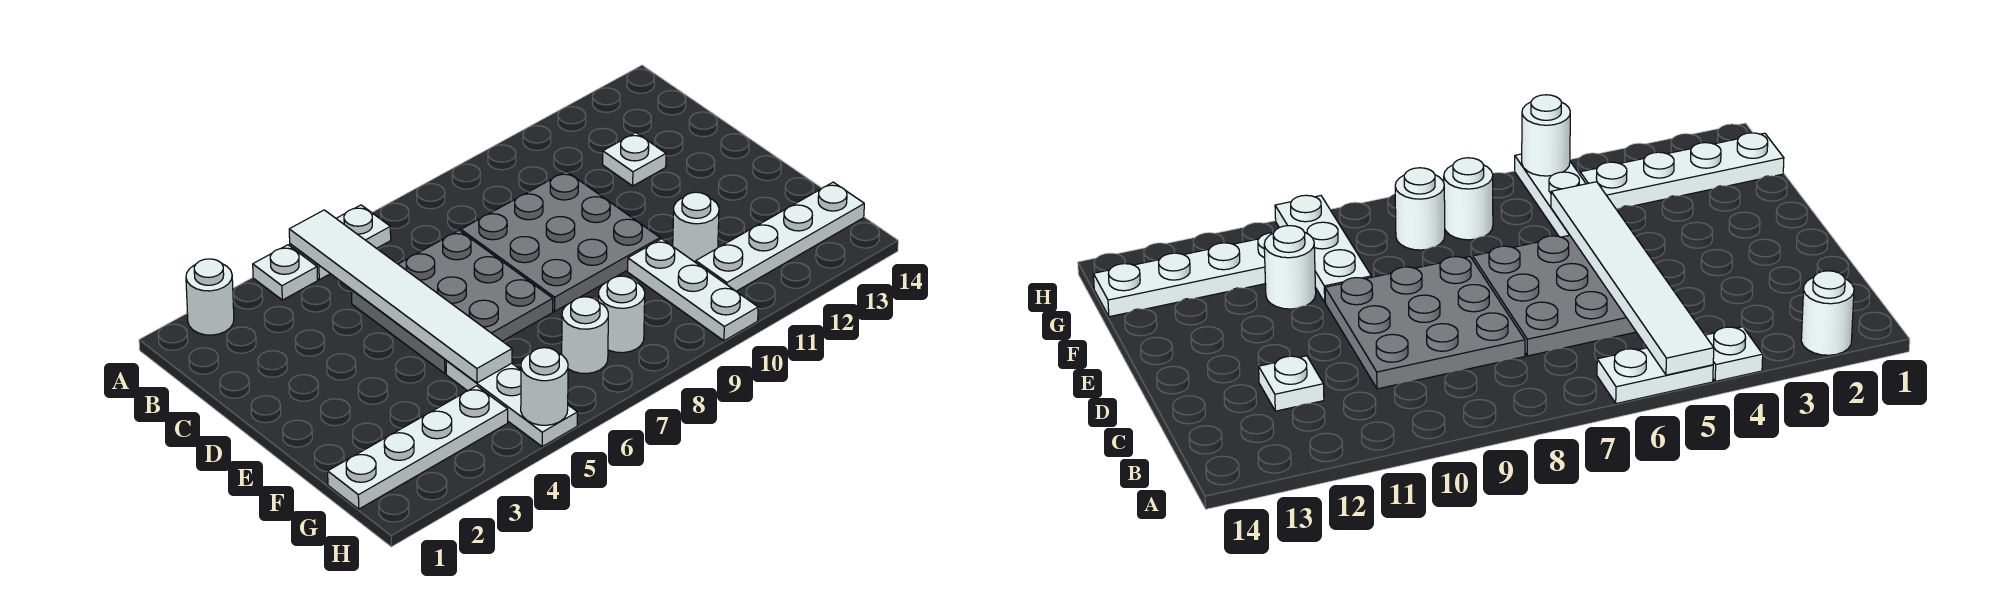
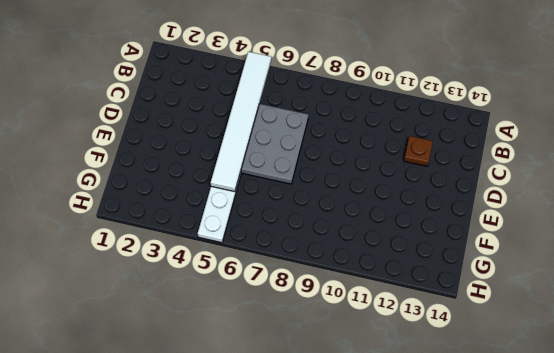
brown plate C12 level 1 -> white plate C12 level 1
none -> white round brick A2 level 1
none -> white plate A4 level 1
none -> white plate A5:A6 level 1

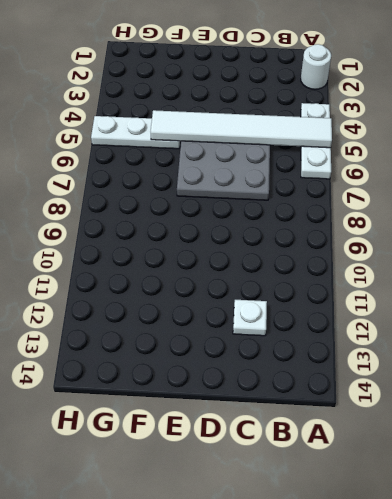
none -> grey plate C8:E10 level 1
none -> white plate F10:H10 level 1
none -> white round brick F11 level 1

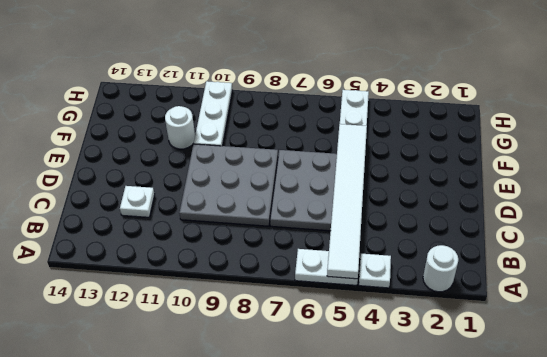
none -> white plate G1:G4 level 1
none -> white round brick G7 level 1
none -> white round brick G8 level 1

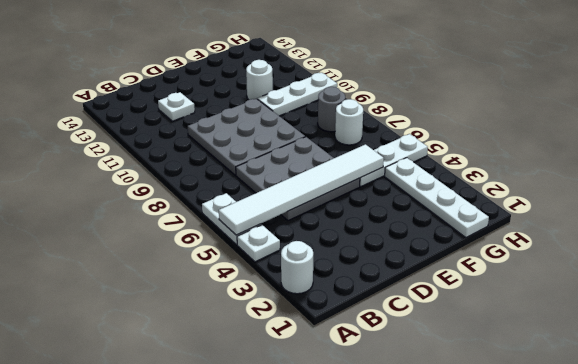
grey round brick G8 level 1 -> white round brick G8 level 1
none -> white plate G11:G14 level 1
none -> white round brick H5 level 2

